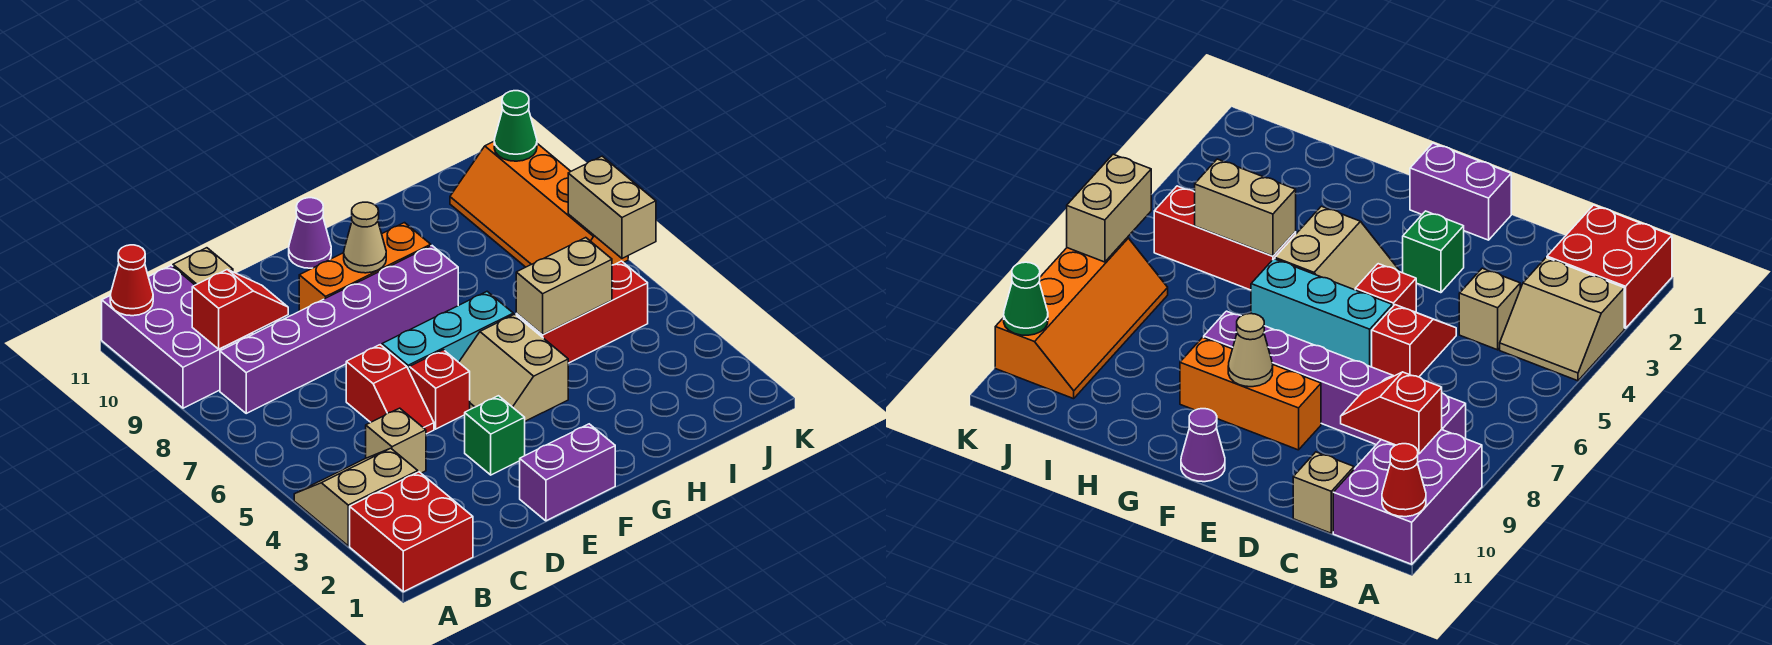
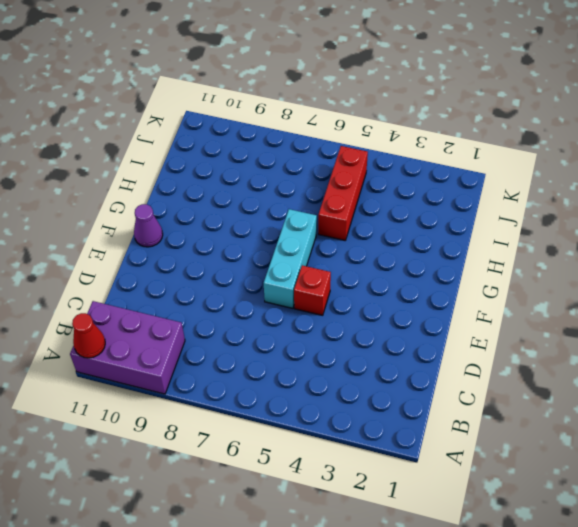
none -> red brick A1:B2 level 1
none -> tan slope A3:B4 level 1 top 3
none -> purple brick B8:G8 level 1

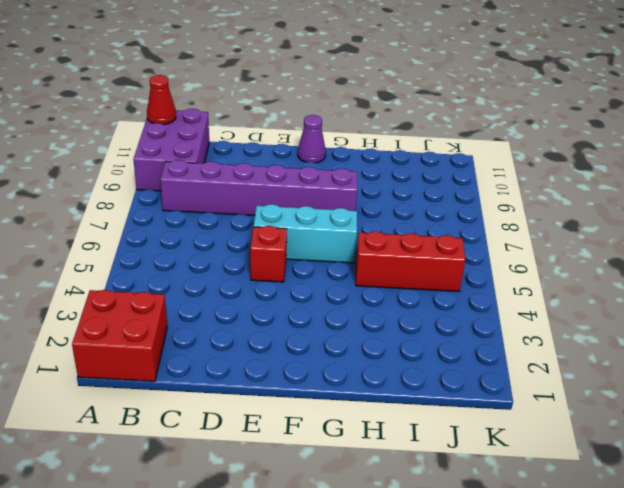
none -> tan slope A3:B4 level 1 top 3
none -> tan brick C4 level 1
none -> tan brick C11 level 1

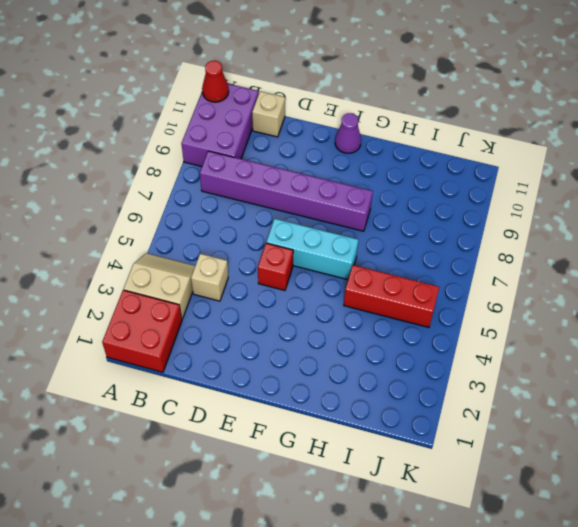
none -> red slope D5:D6 level 1 top 6
none -> purple brick E1:F1 level 1
none -> green brick E3 level 1

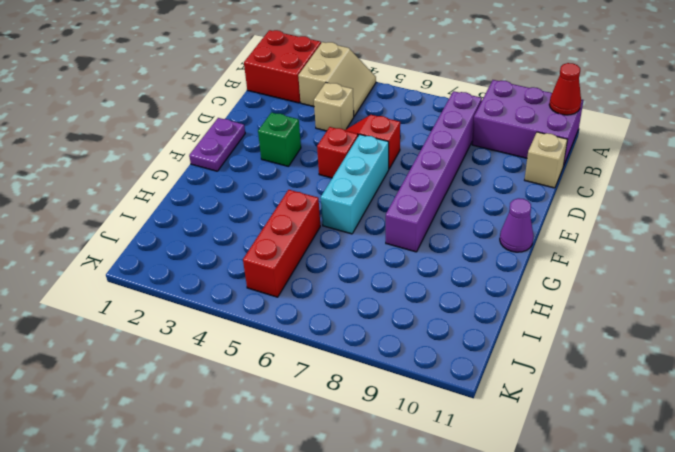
purple plate E1:F1 level 1 -> purple brick E1:F1 level 1
none -> orange brick E9:G9 level 1
none -> tan slope F4:G5 level 1 top G
none -> orange slope J7:K10 level 1 top K

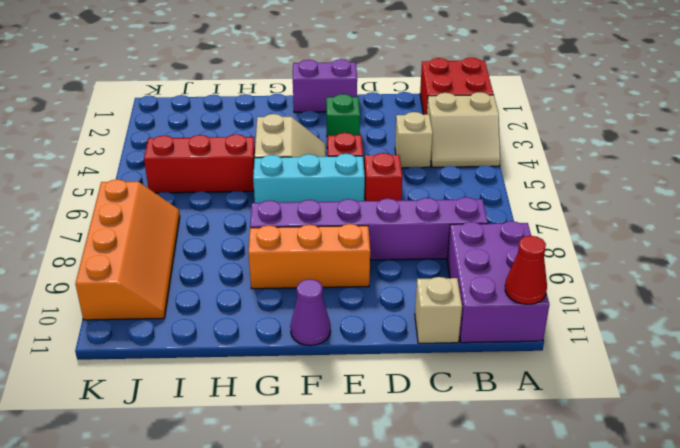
none -> red slope B9:C9 level 2 top B
none -> tan cone F9 level 2
none -> tan brick H5:I5 level 2

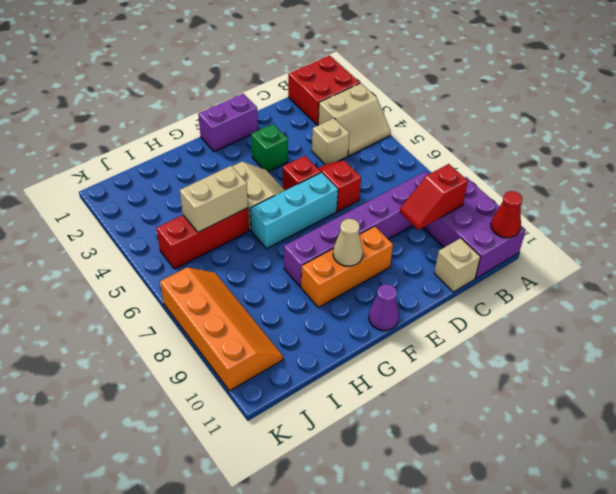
none -> tan brick K6:K7 level 2
none -> green cone K10 level 2

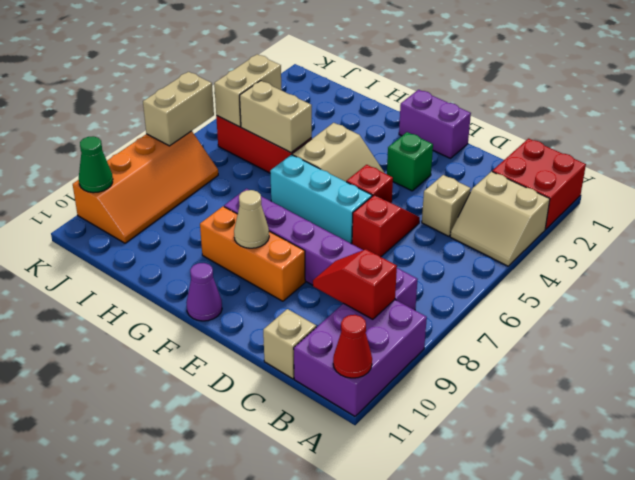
tan brick J4:J5 level 2 -> none

